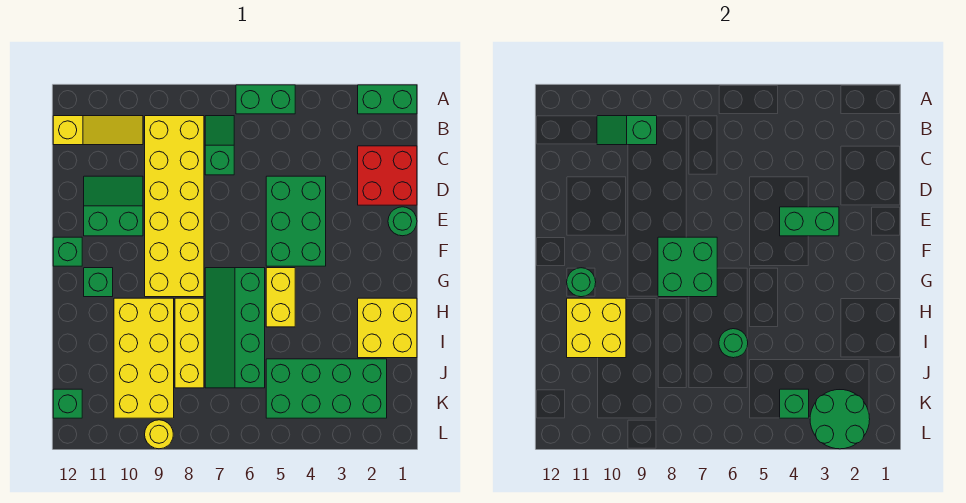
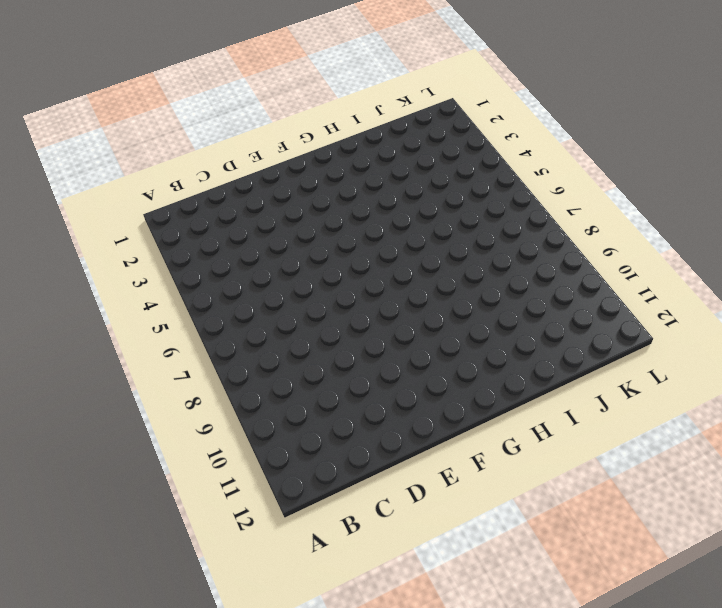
none -> green brick A1:A2 level 1
none -> green brick A5:A6 level 1
none -> green slope B7:C7 level 1 top C

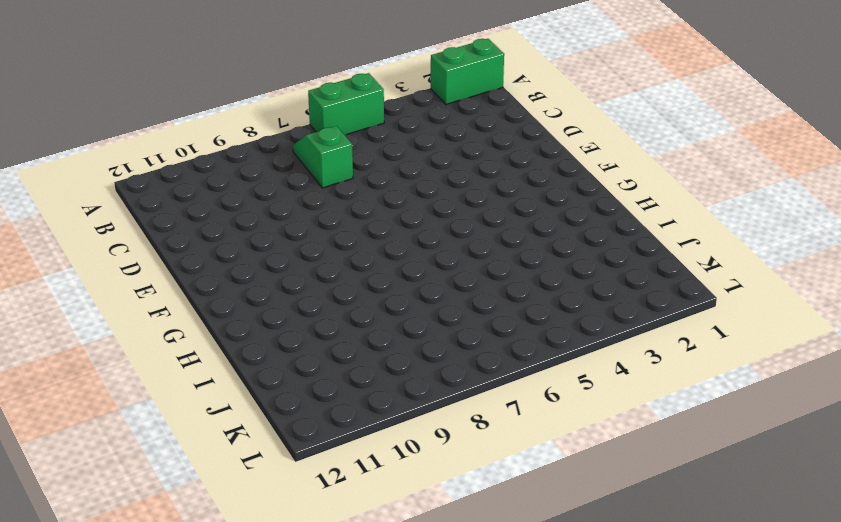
none -> yellow brick B8:G9 level 1
none -> yellow slope B10:B12 level 1 top 12
none -> red brick C1:D2 level 1

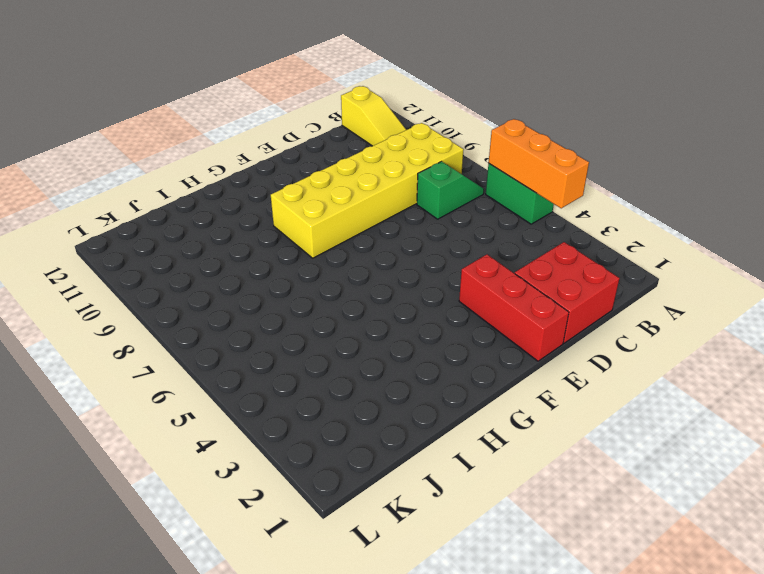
orange brick A4:A6 level 2 -> none
red brick E1:E3 level 1 -> green round brick E1 level 1
none -> green brick A1:A2 level 1
none -> green brick D4:F5 level 1
none -> green slope D10:E11 level 1 top E

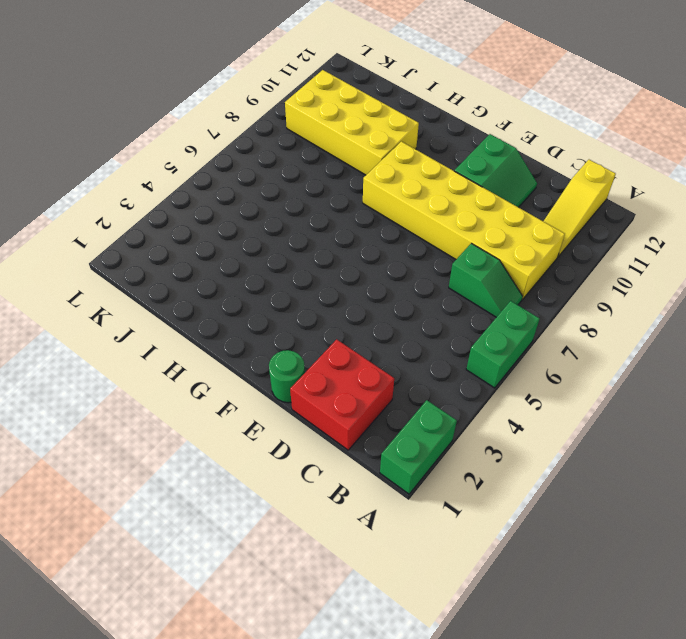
none -> green brick D4:F5 level 1
none -> green brick F12 level 1
none -> yellow brick G5:H5 level 1

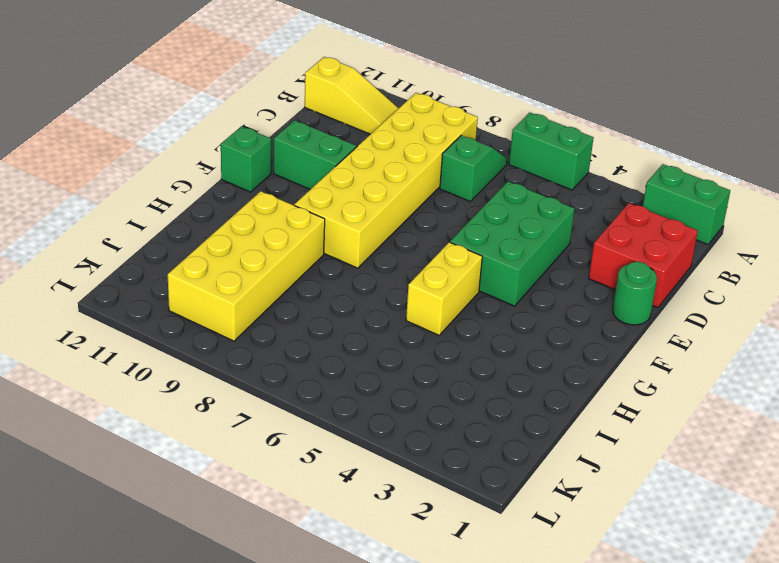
none -> green slope G6:J7 level 1 top 6
none -> green brick G11 level 1
none -> yellow brick H1:I2 level 1

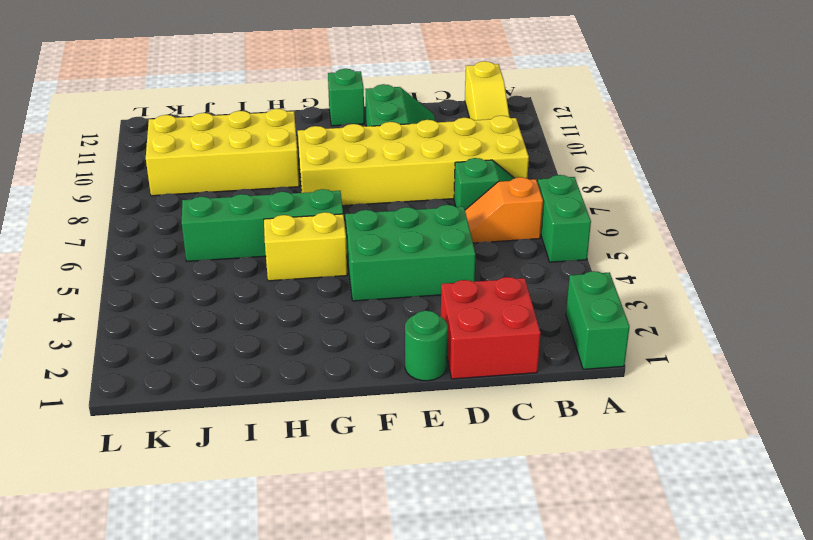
orange slope B6:C6 level 1 top B -> none
none -> green brick G11 level 1
none -> yellow brick H1:I2 level 1
none -> yellow brick H8:J8 level 1

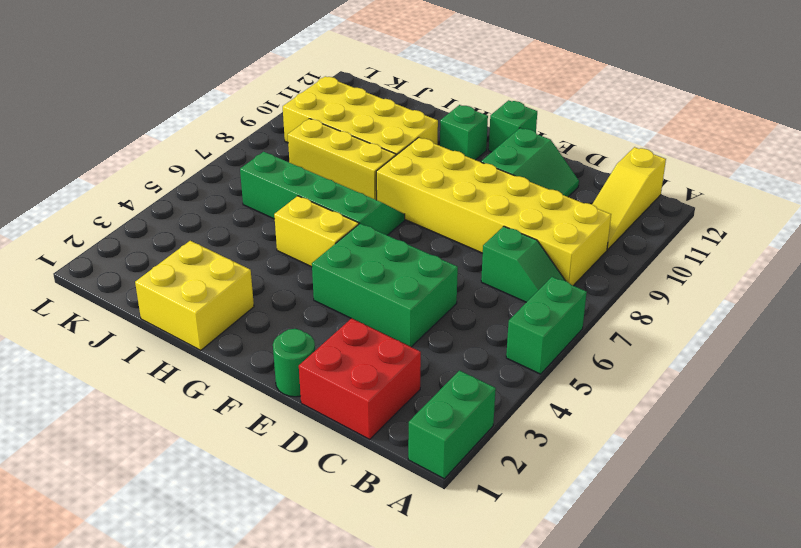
none -> green brick J2:K5 level 1
none -> green brick K12 level 1
none -> yellow round brick L9 level 1

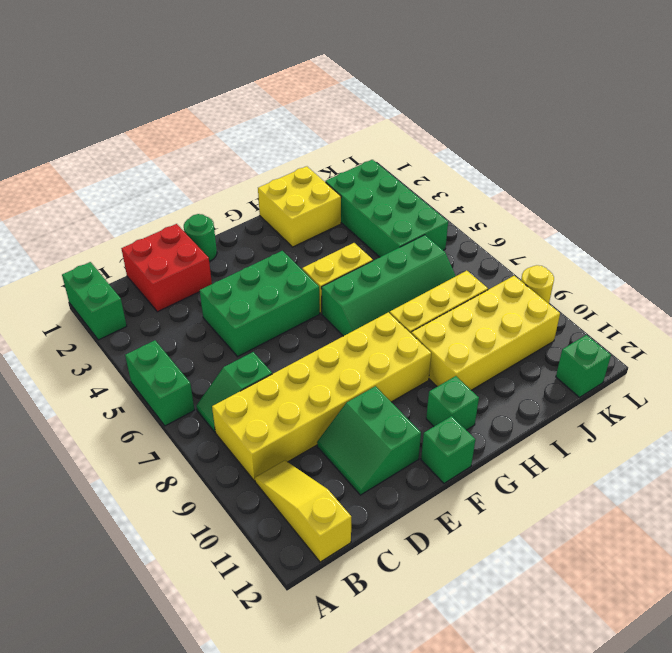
none -> green slope B9:B10 level 2 top 9
none -> green brick E3:E4 level 2
none -> green brick F7:G8 level 2

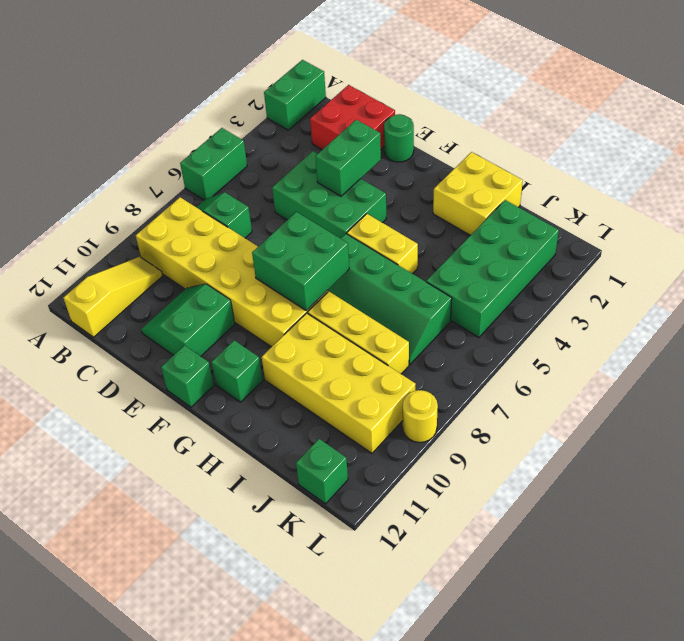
none -> green slope B9:B10 level 2 top 9
none -> green round brick G11 level 2
none -> yellow brick H10:I11 level 2

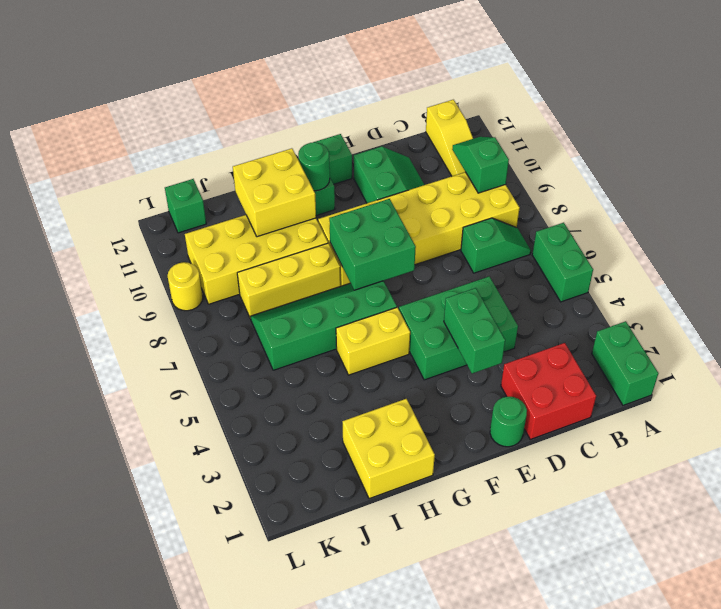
none -> green brick J2:K5 level 1
none -> green round brick I6 level 2
none -> green round brick K2:L3 level 2

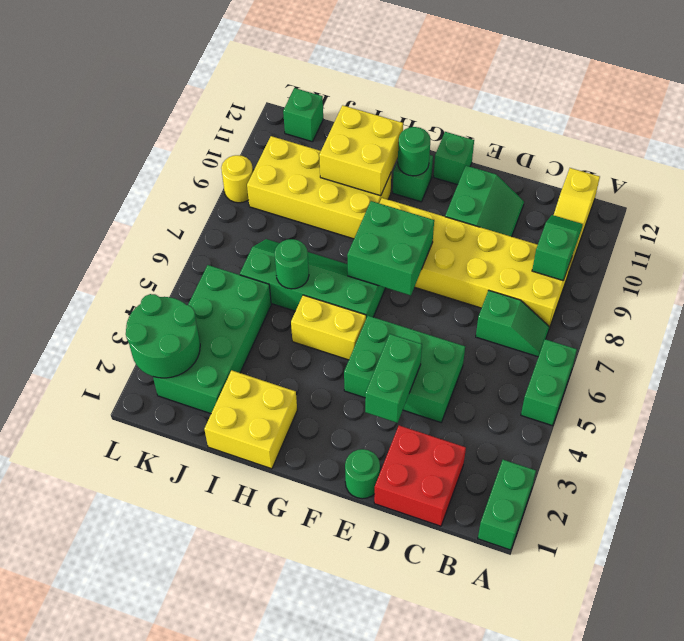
none -> yellow brick H8:J8 level 1
none -> green brick K4 level 2

